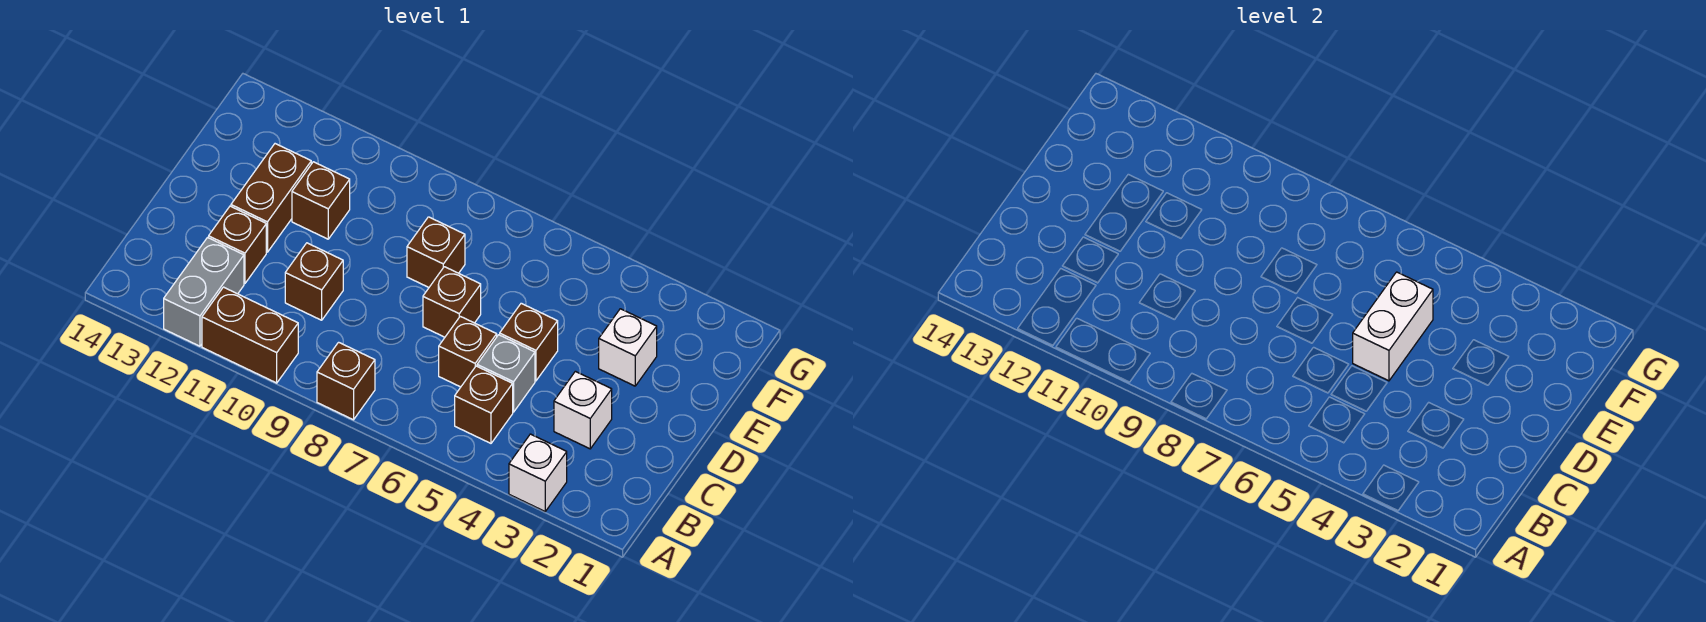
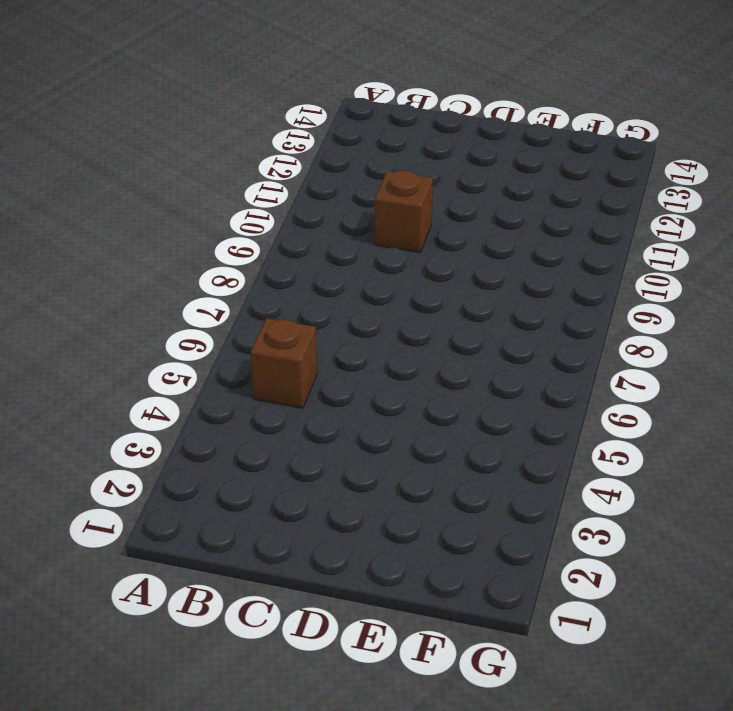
none -> white brick A3 level 1
none -> brown brick A8 level 1
none -> brown brick A10:A11 level 1

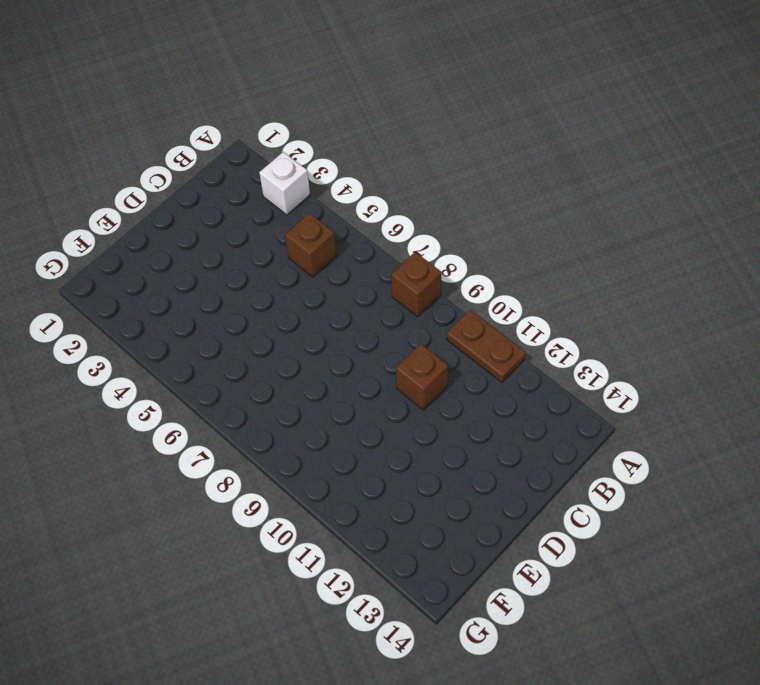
brown plate A10:A11 level 1 -> brown brick A10:A11 level 1
none -> grey brick A12:B12 level 1
none -> white brick C3 level 1
none -> grey brick C5 level 1

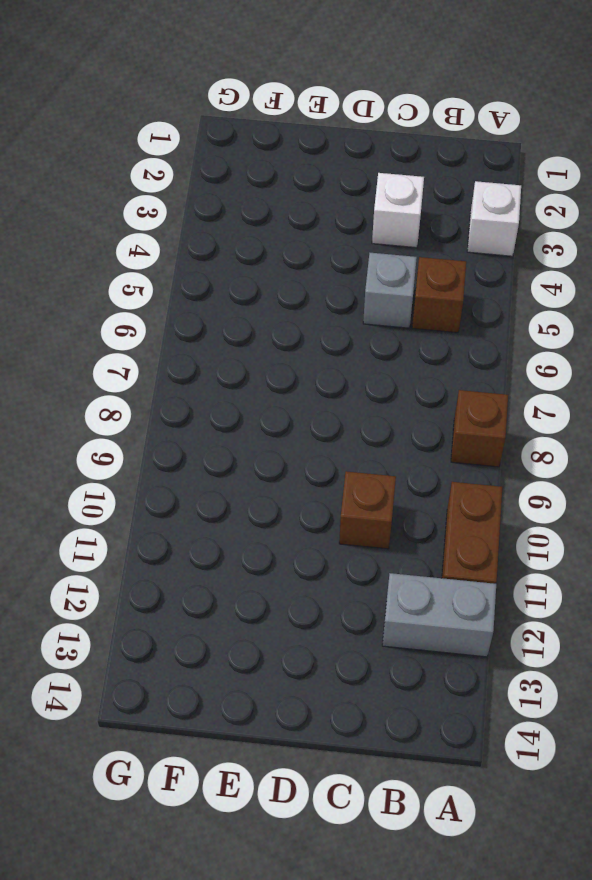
none -> brown brick C6 level 1
none -> brown brick C12 level 1
none -> brown brick D5 level 1

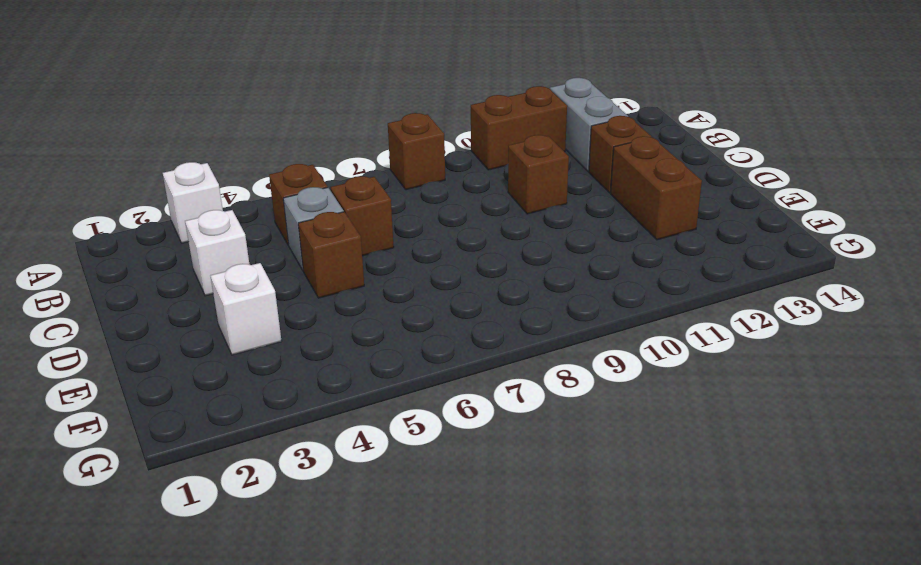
none -> brown brick D7 level 1
none -> brown brick E8 level 1
none -> brown brick E11 level 1

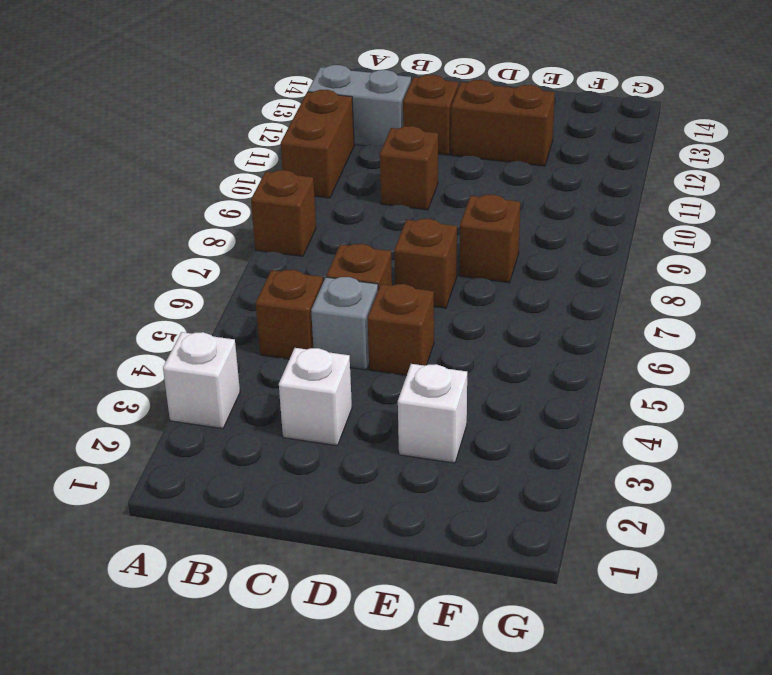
none -> brown brick E11 level 1
none -> white brick D5:E5 level 2

